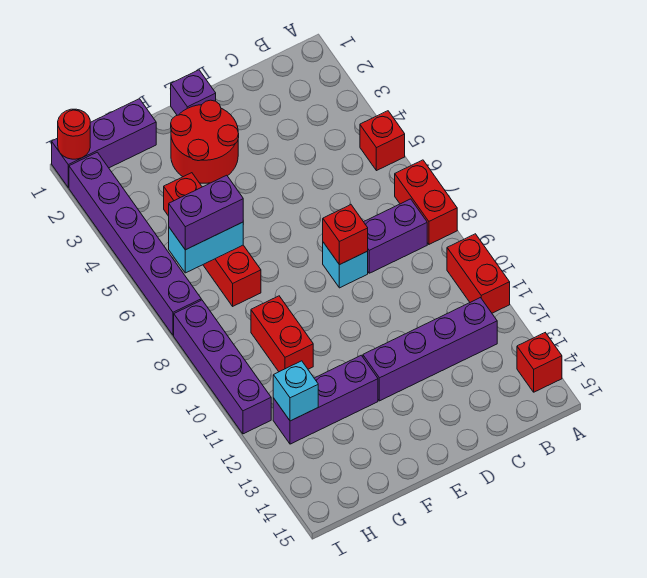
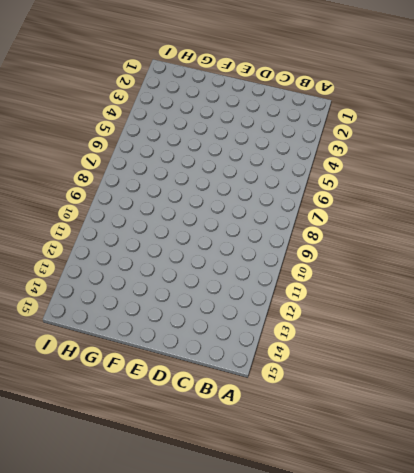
none -> red brick A5 level 1
none -> red brick A7:A8 level 1
none -> red brick A10:A11 level 1

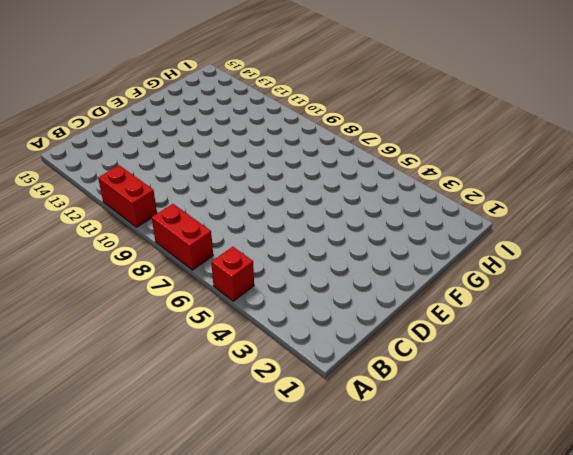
none -> red brick A14 level 1
none -> purple brick B8:C8 level 1
none -> purple brick B12:E12 level 1

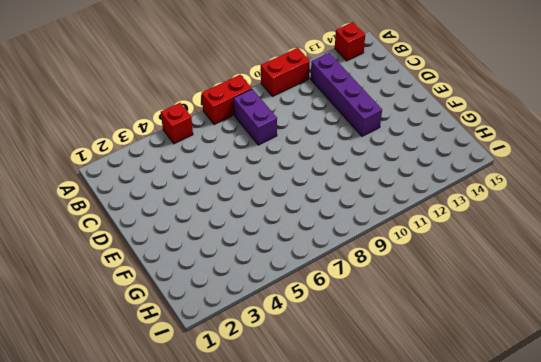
none -> cyan brick D8 level 1
none -> purple brick E1 level 1
none -> red round brick E2:F3 level 1

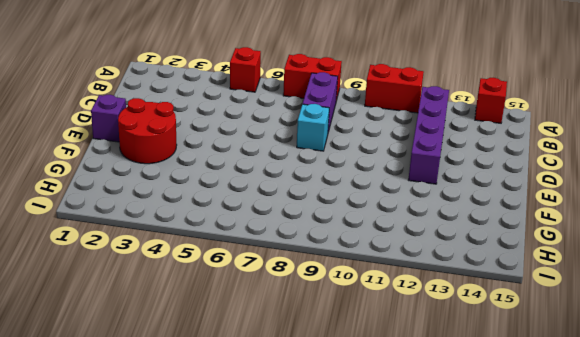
none -> purple brick F12:H12 level 1
none -> purple brick G1:I1 level 1
none -> red brick G4:G7 level 1

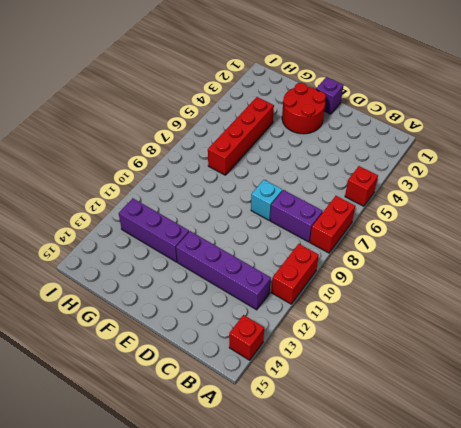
none -> purple brick G1:I1 level 1
none -> red brick G9:G10 level 1
none -> purple brick I2:I7 level 1

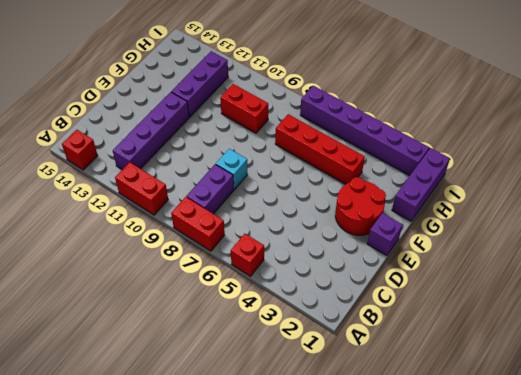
none -> purple brick I8:I11 level 1
none -> red brick D8 level 2
none -> cyan brick G6:H6 level 2

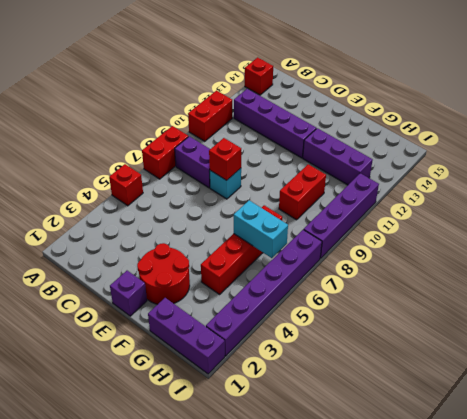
none -> cyan brick H12 level 2
none -> red round brick I1 level 2
none -> purple brick G6:H6 level 3

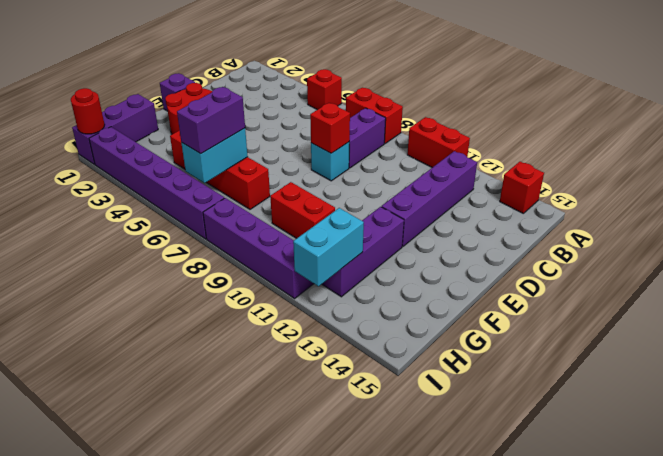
cyan brick H12:I12 level 2 -> cyan brick H12 level 2

